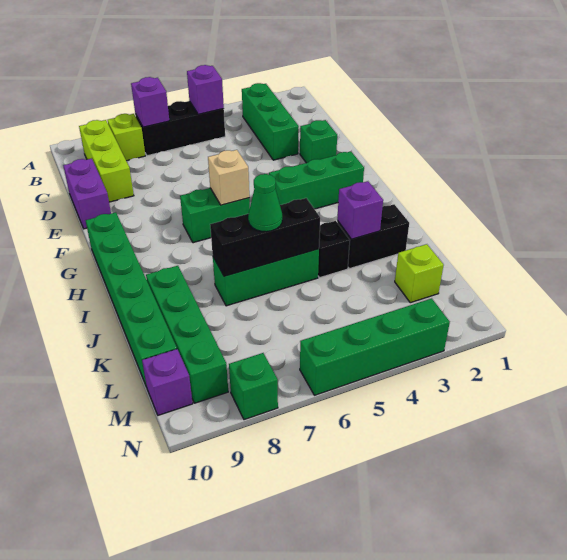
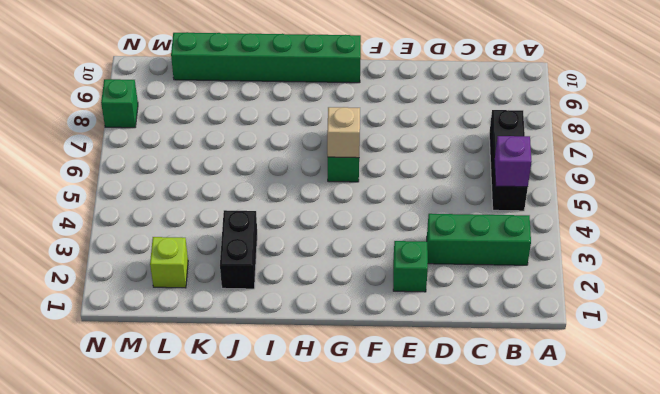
none -> lime brick B8 level 1
none -> lime brick B9:D9 level 1
none -> purple brick D10:E10 level 1

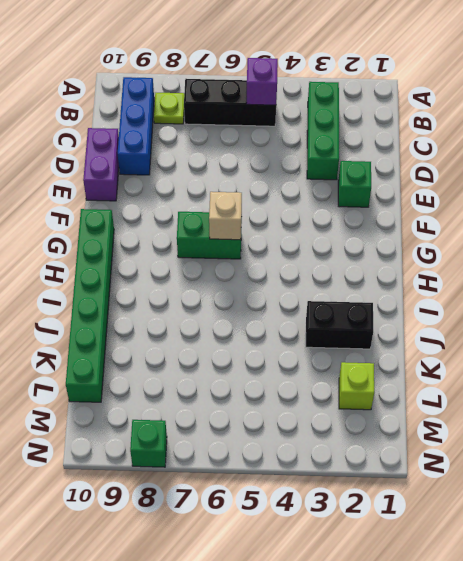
lime plate B8 level 1 -> lime brick B8 level 1
blue brick B9:D9 level 1 -> lime brick B9:D9 level 1
none -> green brick G2:G4 level 1
none -> black brick J4 level 1
none -> green brick J5:J7 level 1

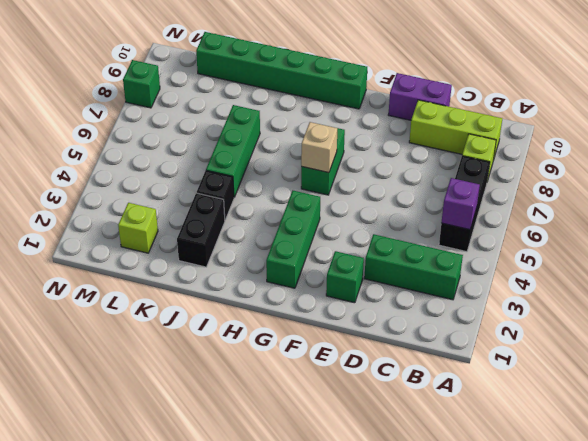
none -> green brick J9:M9 level 1
none -> purple brick M10 level 1
none -> green brick N3:N6 level 1

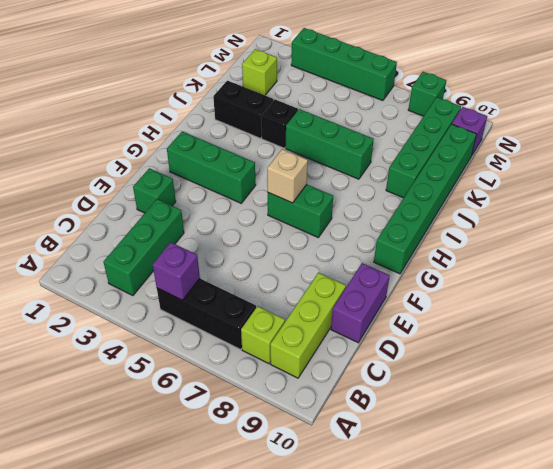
none -> purple brick B7 level 2
none -> purple brick J3 level 2
none -> black brick J5:J7 level 2

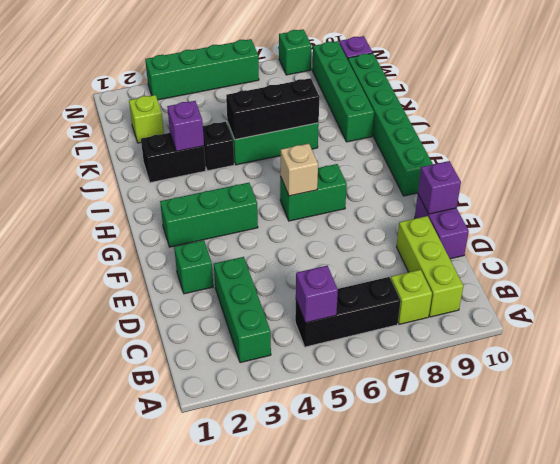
purple brick E10 level 2 -> purple brick B7 level 2
none -> green cone J6 level 3

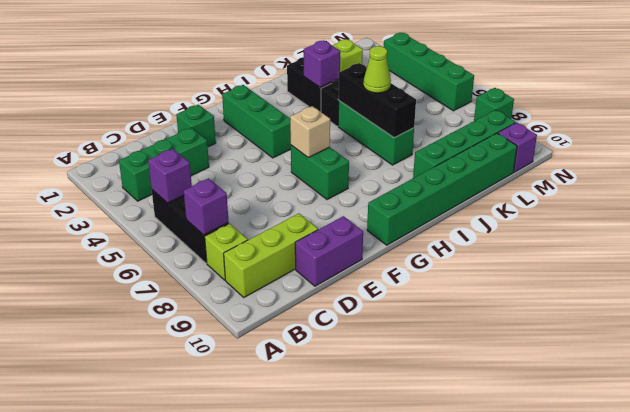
lime cone J6 level 3 -> green cone J6 level 3

